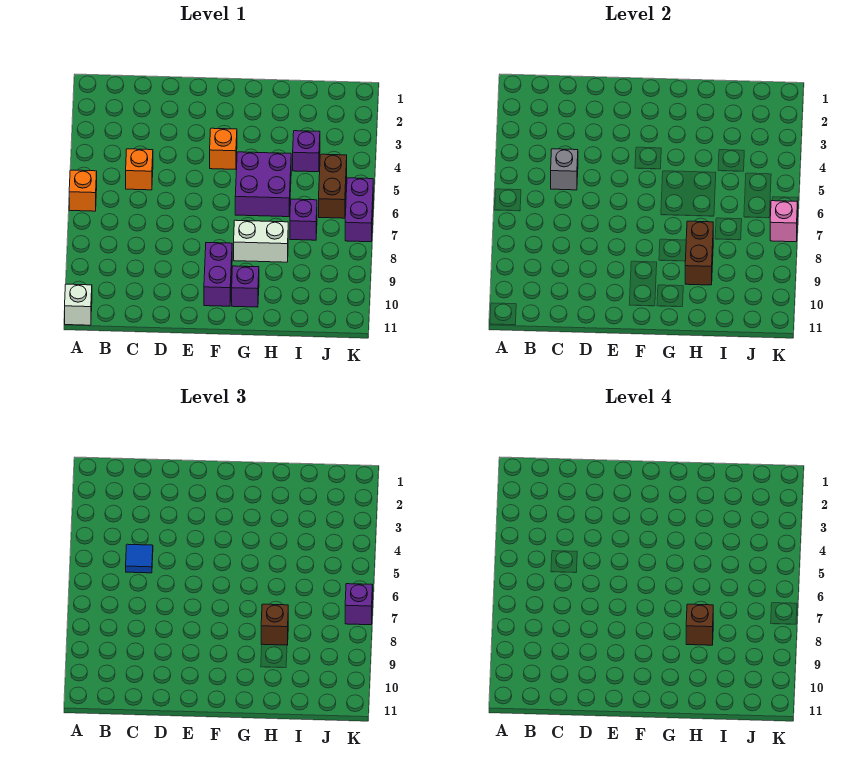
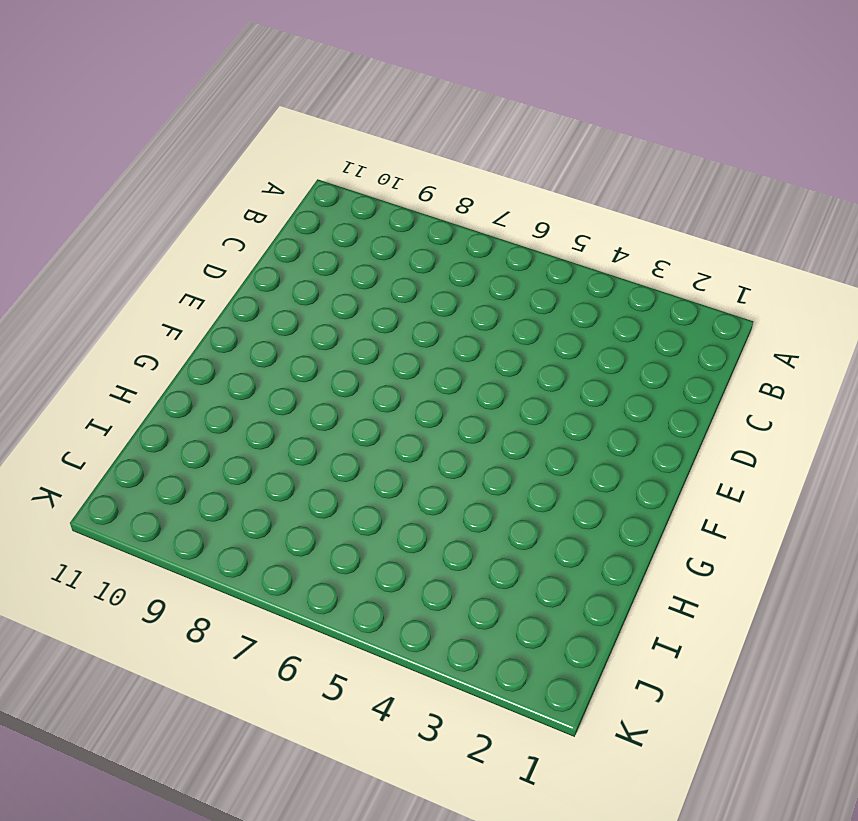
none -> orange brick A6 level 1
none -> white brick A11 level 1
none -> orange brick C5 level 1

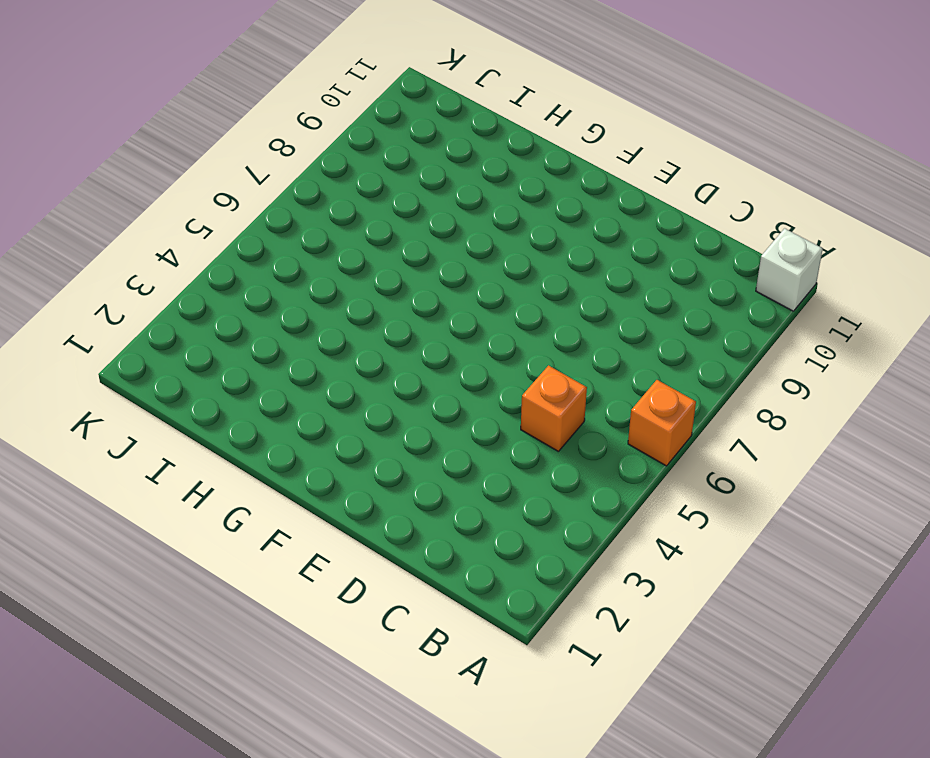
none -> orange brick F4 level 1
none -> purple brick F9:F10 level 1
none -> purple brick G5:H6 level 1

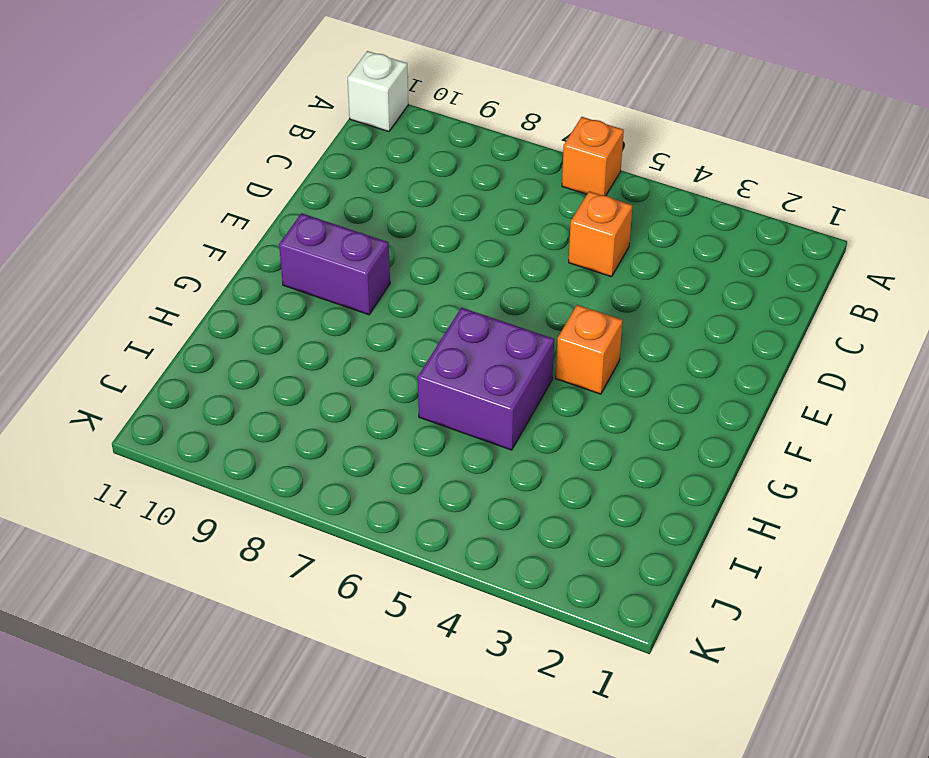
none -> white brick G8:H8 level 1
none -> purple brick G10 level 1
none -> purple brick I4 level 1

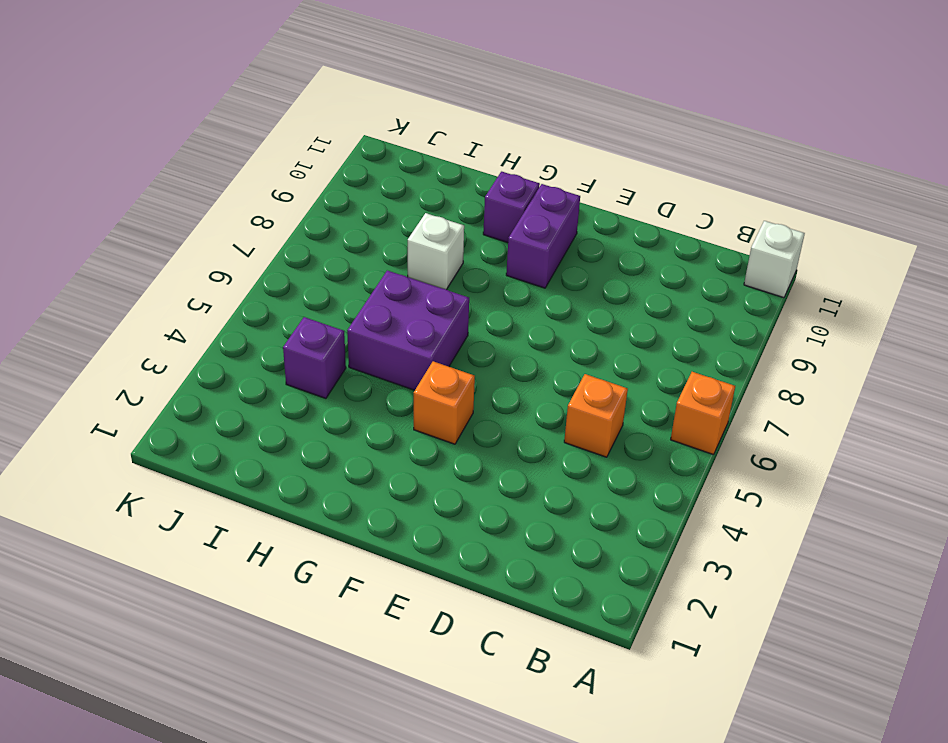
white brick H8 level 1 -> white brick G8:H8 level 1
none -> purple brick I7 level 1
none -> brown brick J5:J6 level 1
none -> purple brick K6:K7 level 1

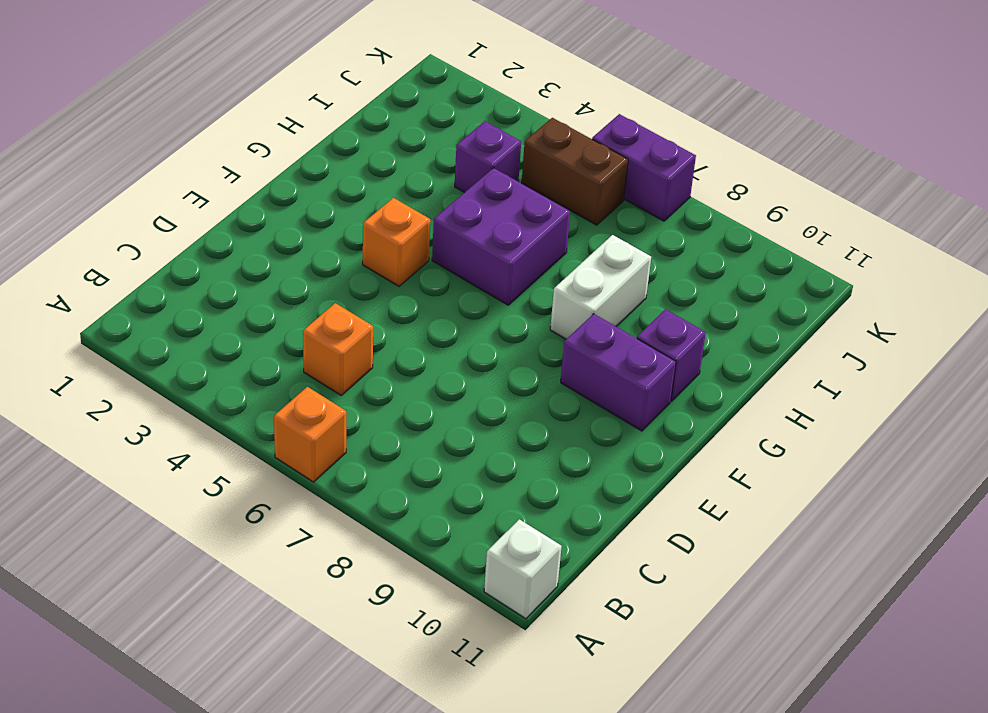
none -> purple brick I7 level 1
none -> grey brick C5 level 2
none -> brown brick H8:H9 level 2

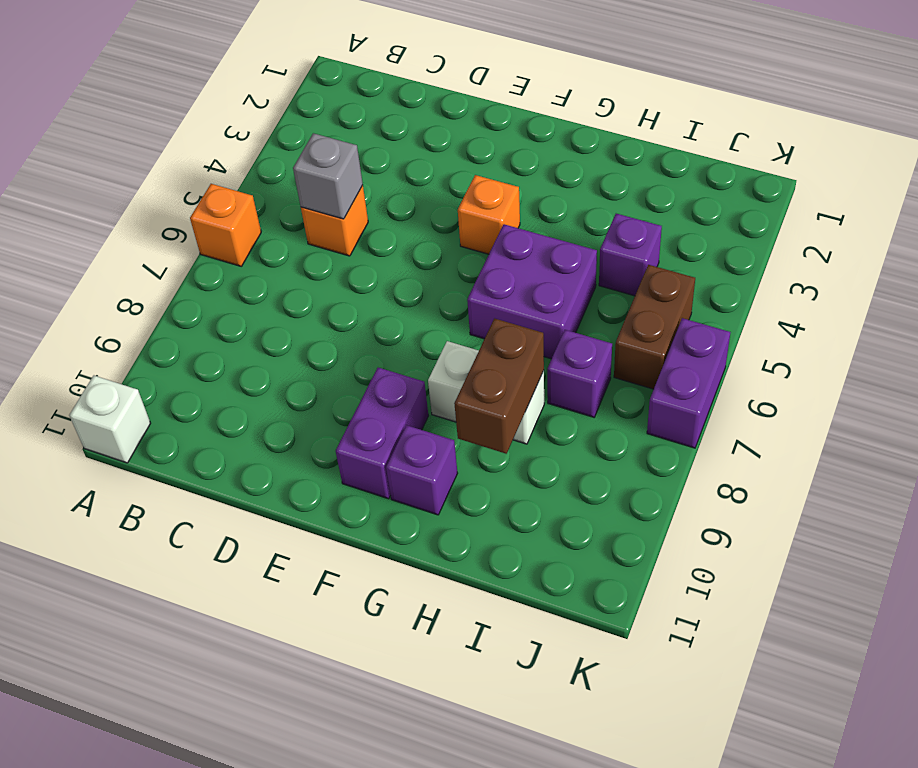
none -> pink brick K7 level 2
none -> blue tile C5 level 3
none -> brown brick H8 level 3

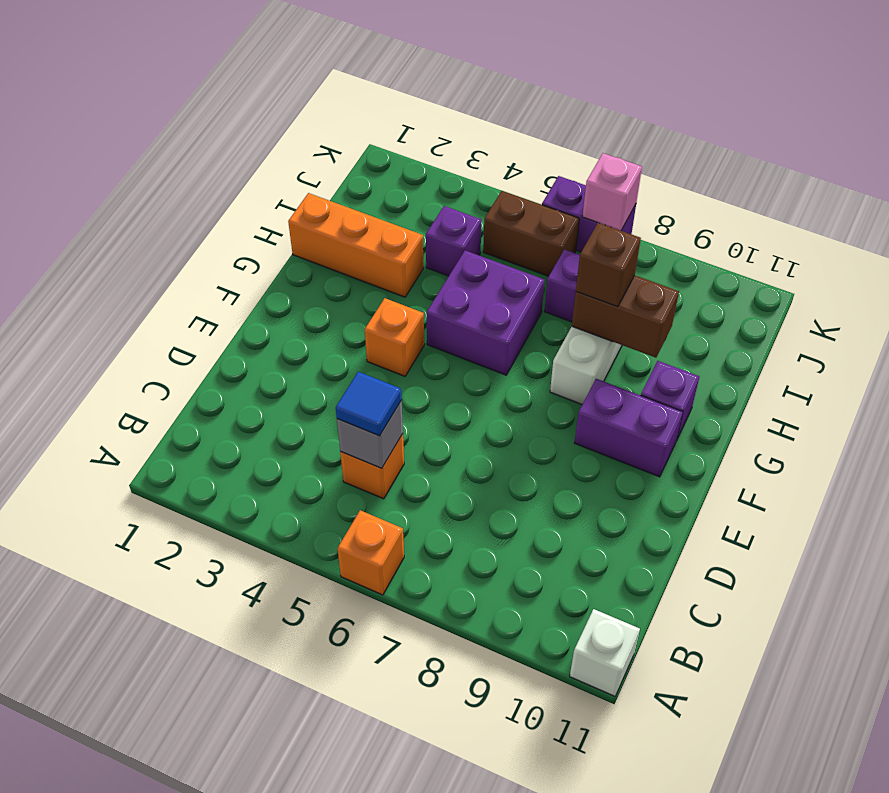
orange brick H1:H3 level 1 -> none
none -> purple brick K7 level 3
none -> brown brick H8 level 4

